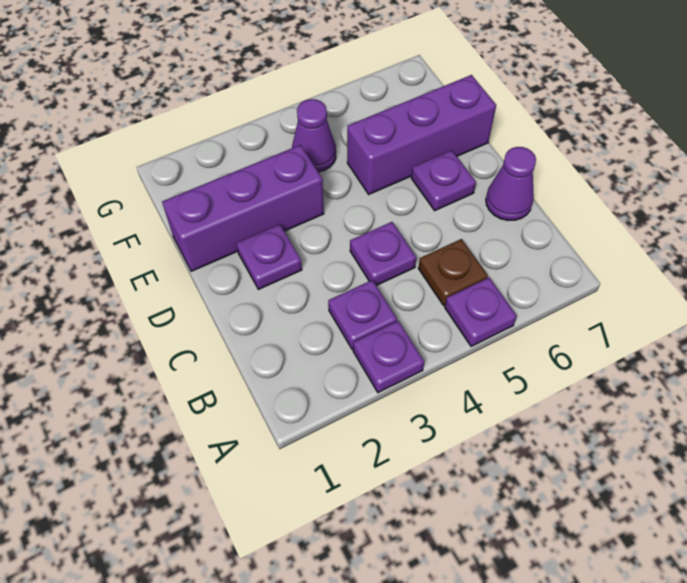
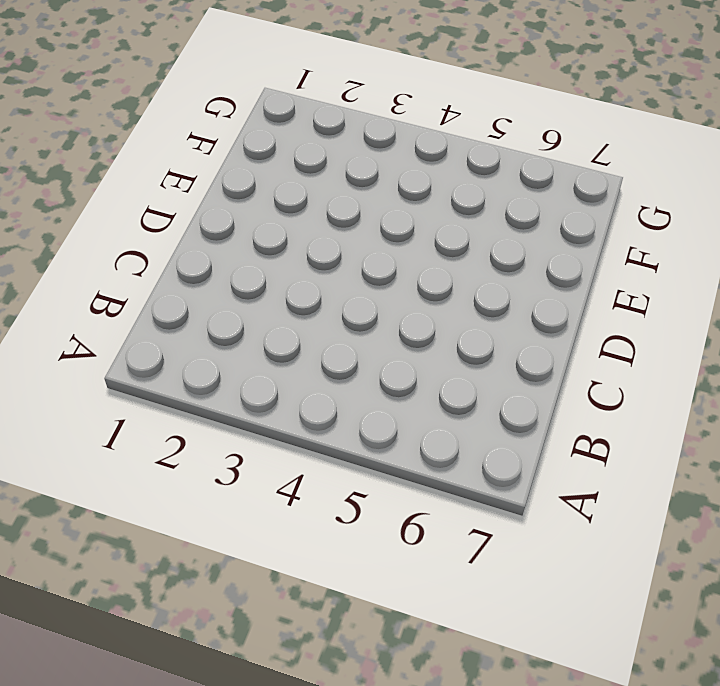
none -> purple plate A3 level 1
none -> purple plate A5 level 1

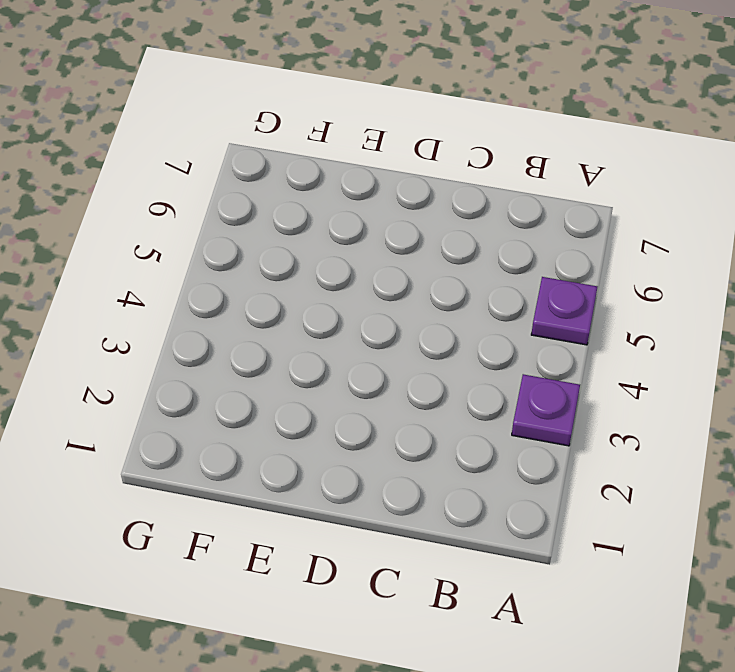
none -> purple plate B3 level 1
none -> brown plate B5 level 1

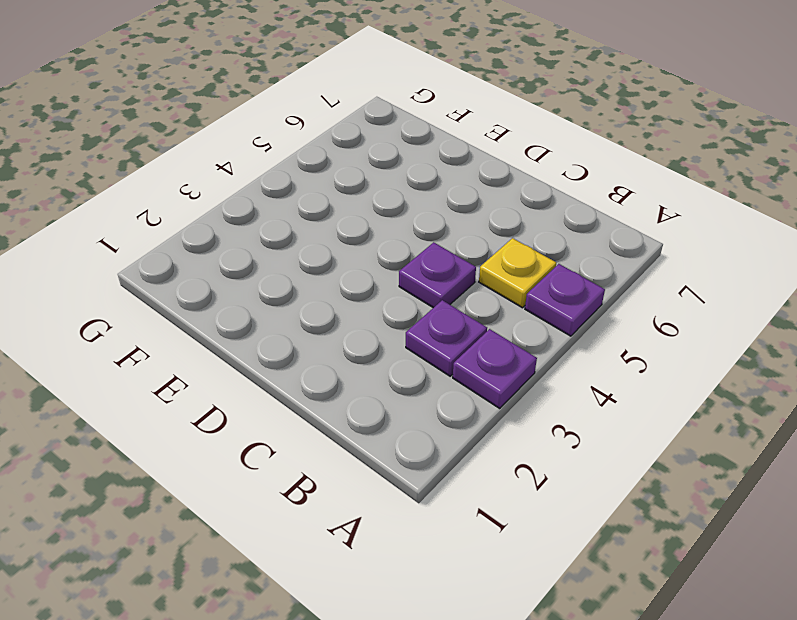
yellow plate B5 level 1 -> brown plate B5 level 1
none -> purple cone C7 level 1
none -> purple plate D2 level 1

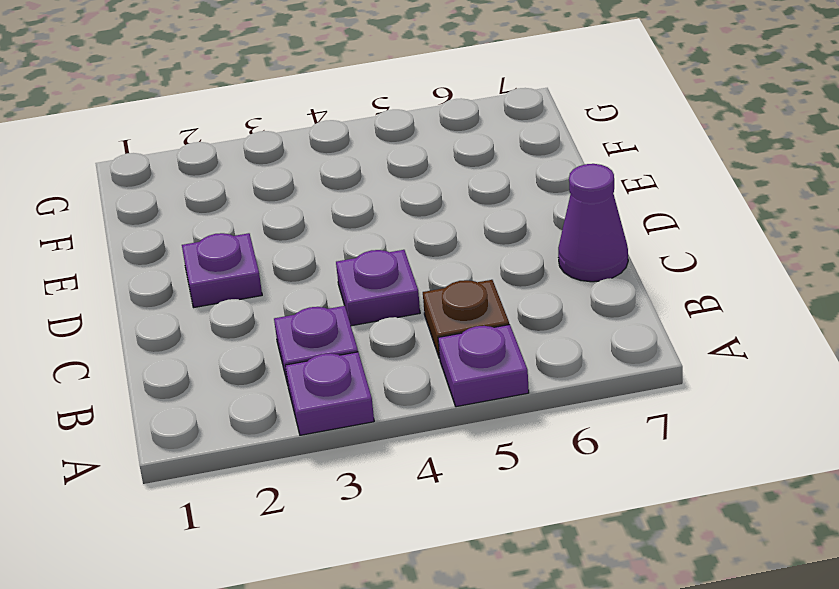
none -> purple plate D6 level 1
none -> purple brick E1:E3 level 1

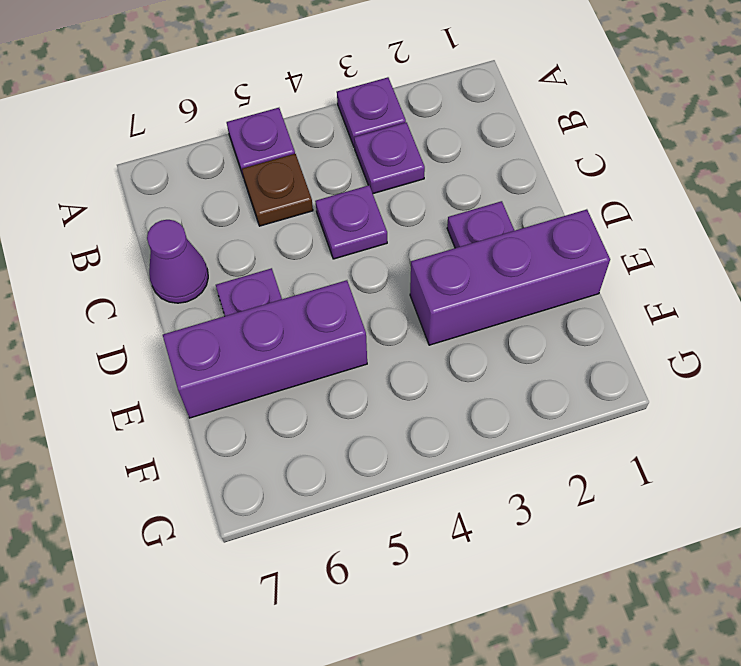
none -> purple cone F4 level 1

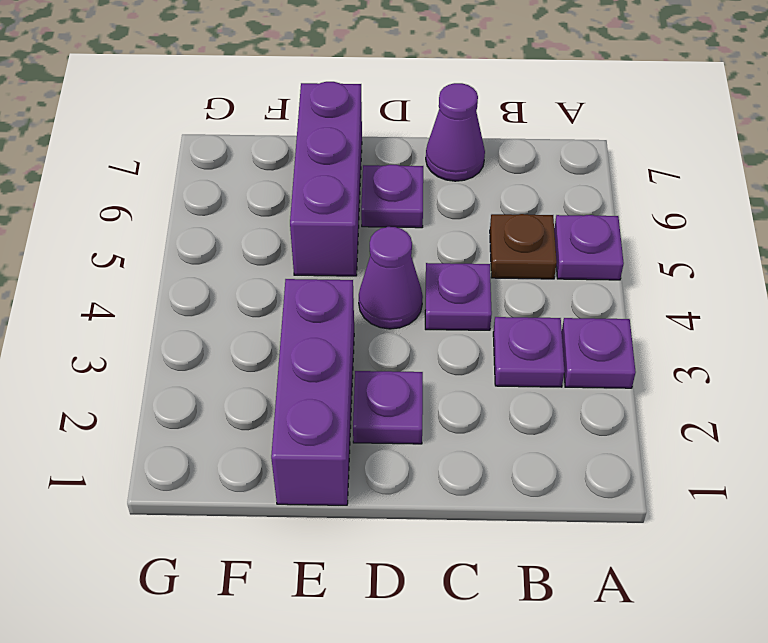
purple cone D4 level 1 -> purple cone F4 level 1

